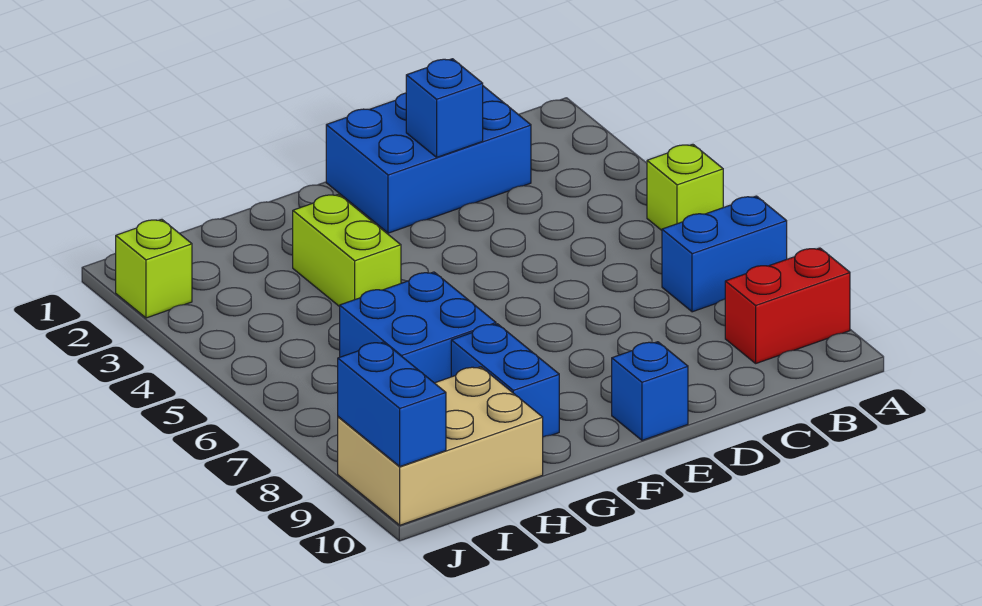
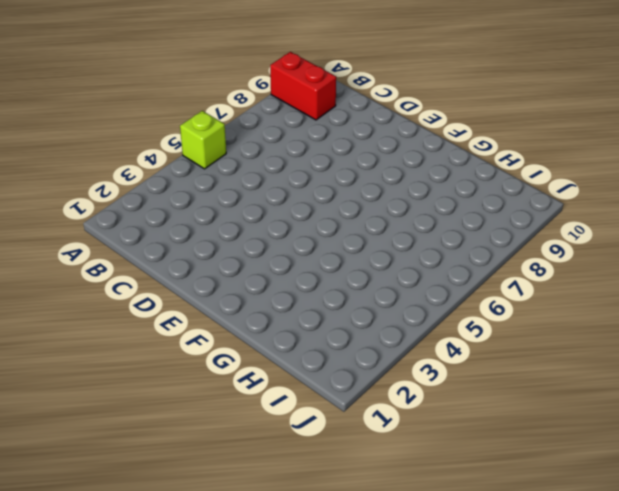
none -> blue brick A7:B7 level 1
none -> blue brick C1:E2 level 1
none -> blue brick E10 level 1

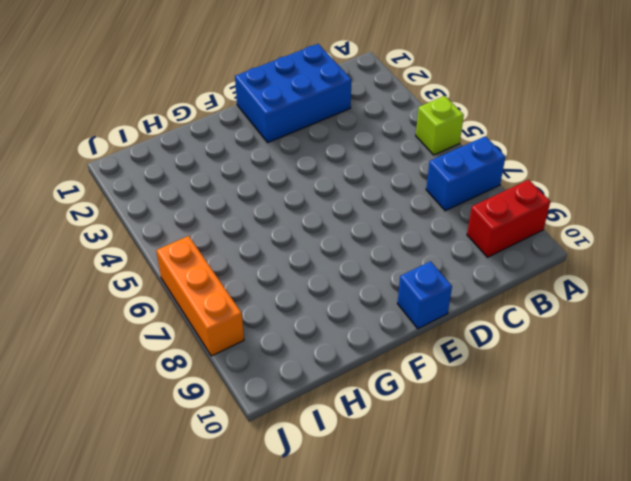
orange brick J6:J8 level 1 -> none
none -> lime brick G3:G4 level 1
none -> blue brick G6:H7 level 1
none -> blue brick G8:G9 level 1

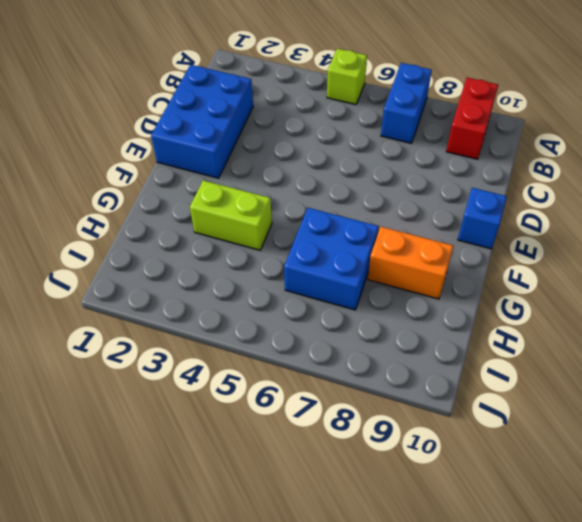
orange brick G8:G9 level 1 -> blue brick G8:G9 level 1
none -> tan brick H9:J10 level 1
none -> lime brick J2 level 1
none -> blue brick D2 level 2

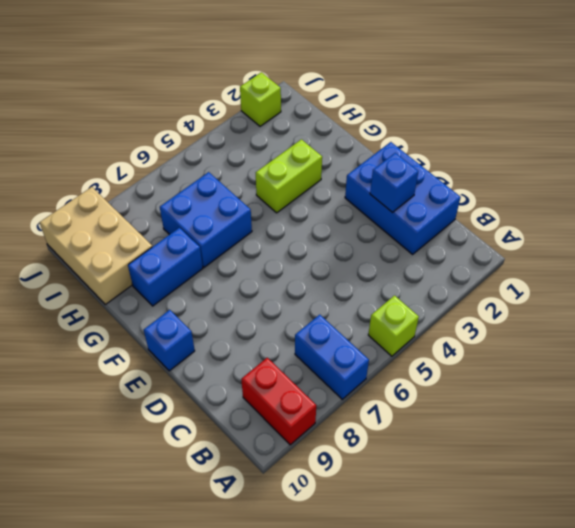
none -> blue brick J9:J10 level 2

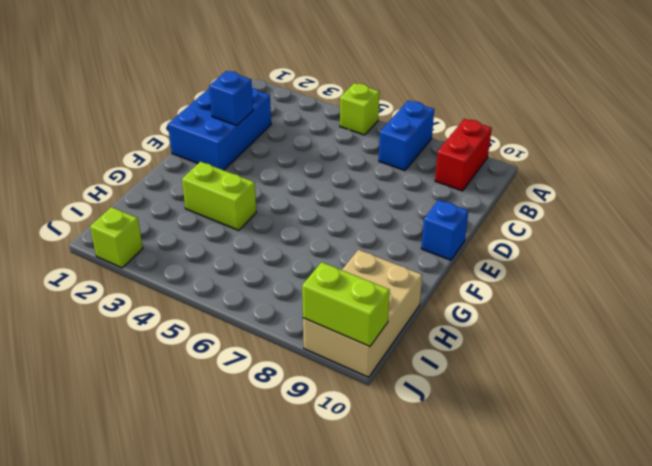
lime brick J9:J10 level 2 -> blue brick J9:J10 level 2
none -> blue brick G6:H7 level 1
none -> blue brick G8:G9 level 1

